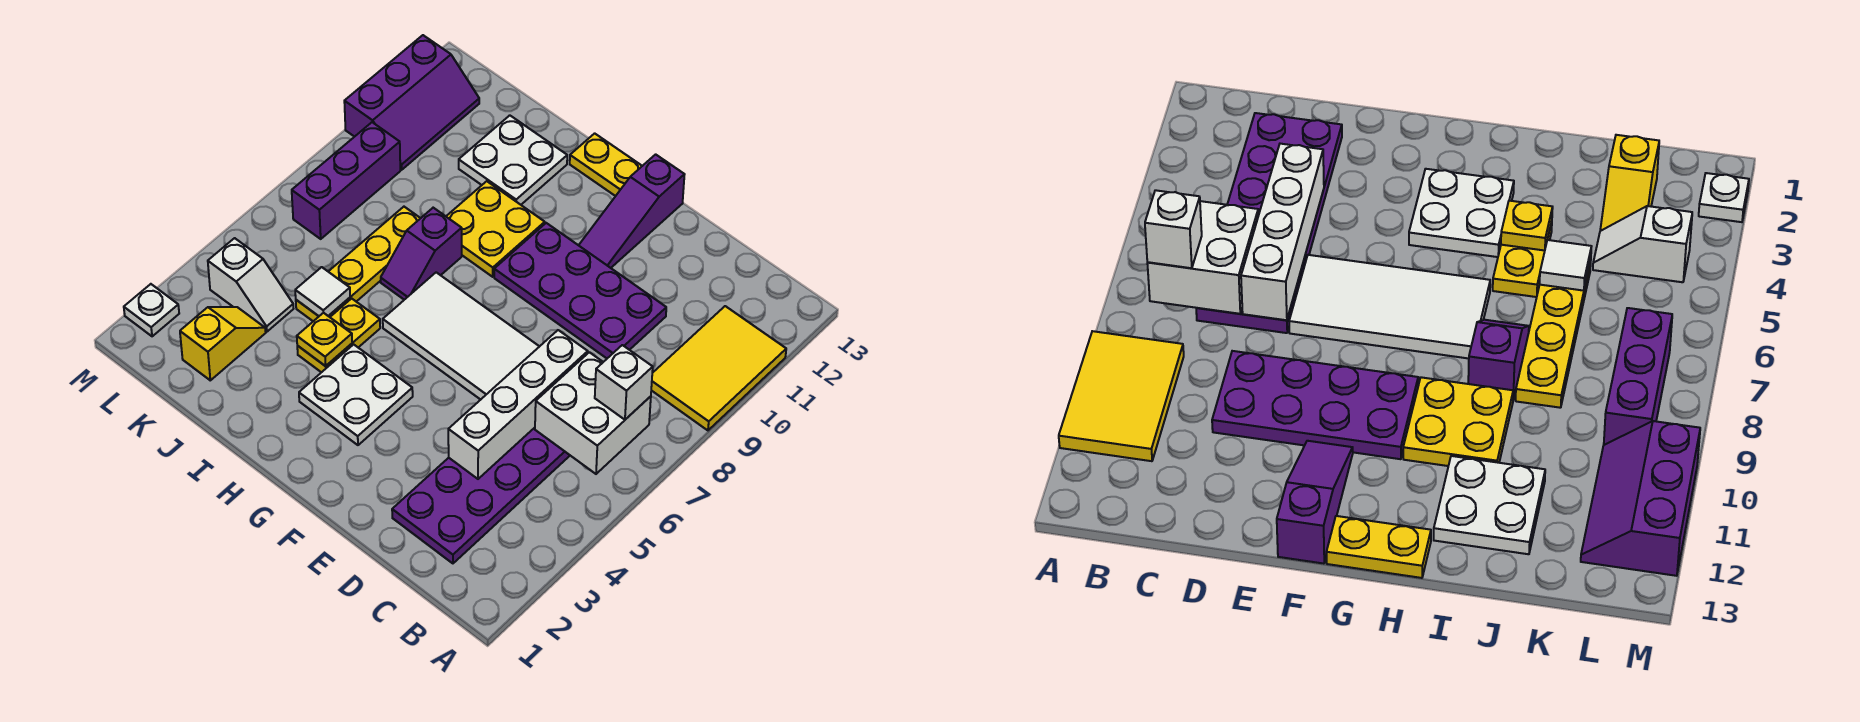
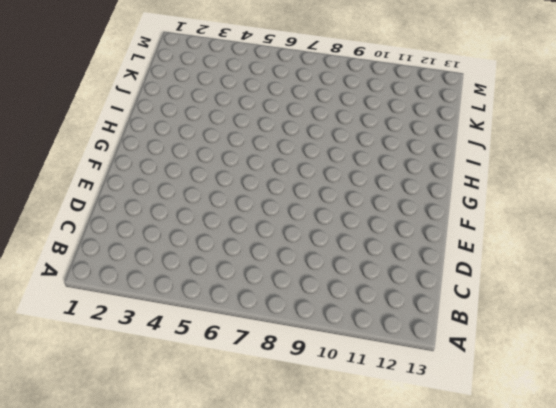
none -> yellow tile A9:B11 level 1
none -> purple plate C2:D7 level 1
none -> purple plate D9:G10 level 1

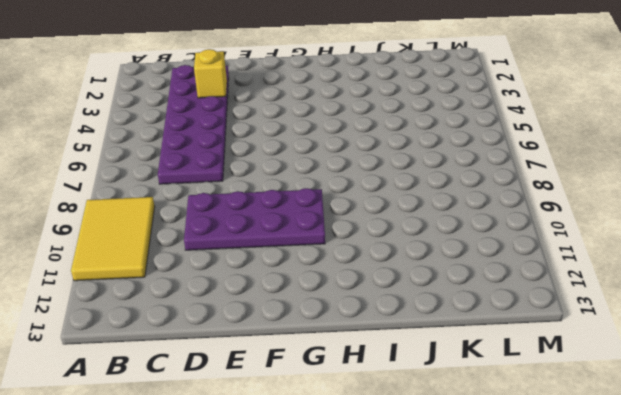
yellow brick D3 level 2 -> none
none -> white tile E6:H7 level 1
none -> purple slope F11:F13 level 1 top 13
none -> white plate G3:H4 level 1

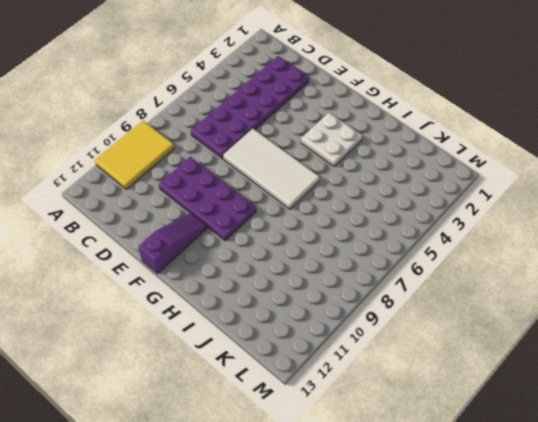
none -> yellow plate G13:H13 level 1
none -> yellow plate H9:I10 level 1
none -> yellow plate I4:I5 level 1

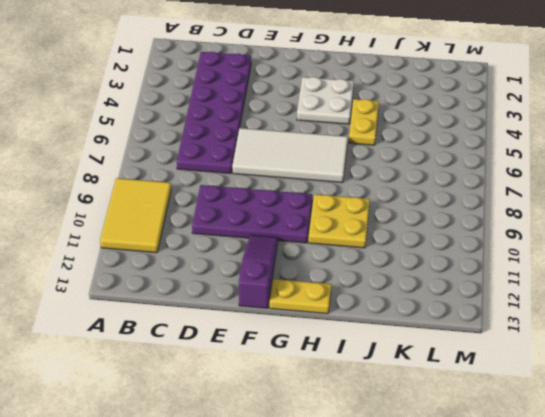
none -> purple slope I7:I8 level 1 top 8
none -> white plate I11:J12 level 1
none -> yellow plate J5:J8 level 1

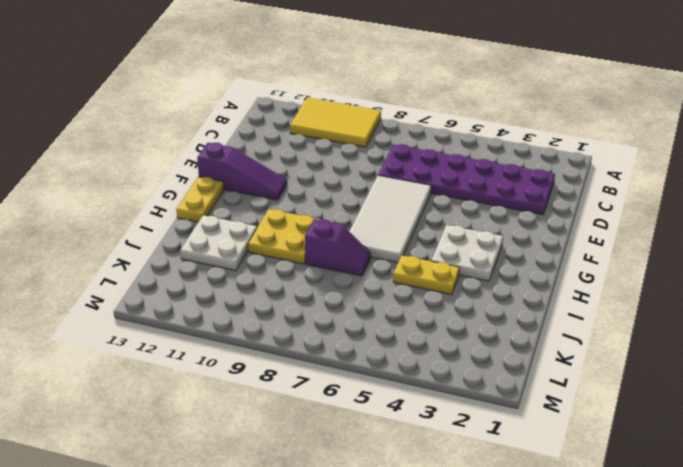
none -> purple plate D9:G10 level 1
none -> yellow plate J5:J8 level 1
none -> yellow slope K2:K3 level 1 top 2

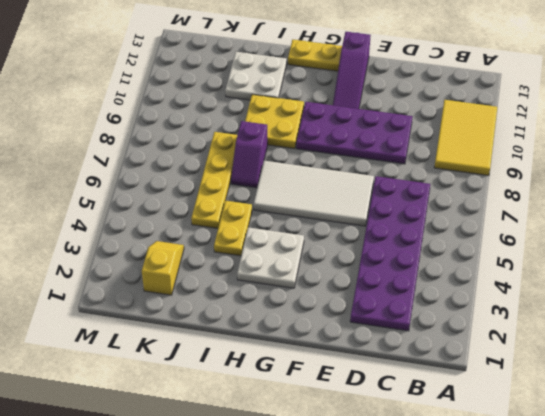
none -> white slope K4:L4 level 1 top L
none -> purple brick L7:L9 level 1
none -> purple slope L10:M12 level 1 top M

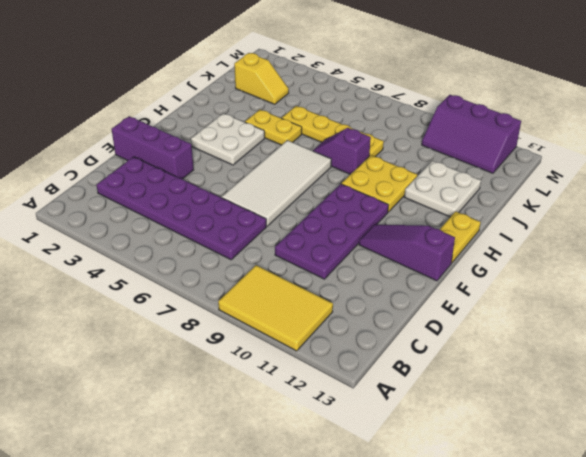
purple brick E1:E3 level 1 -> purple brick L7:L9 level 1
none -> white slope K4:L4 level 1 top L
none -> white plate M2 level 1
none -> white brick B6:C7 level 2

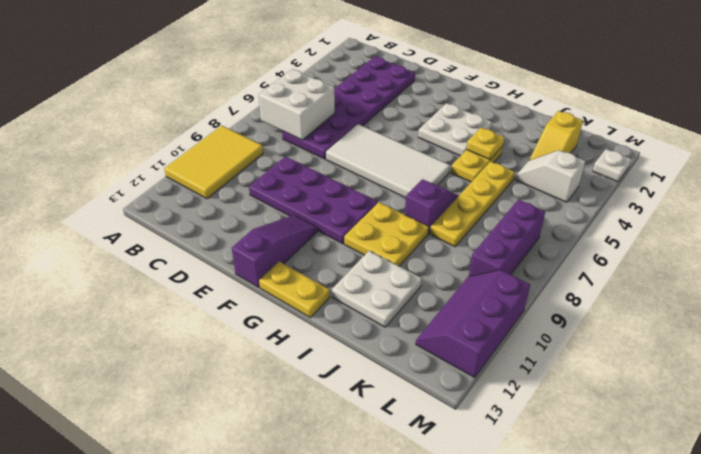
none -> white brick D4:D7 level 2
none -> white tile J5 level 2
none -> white brick B7 level 3

